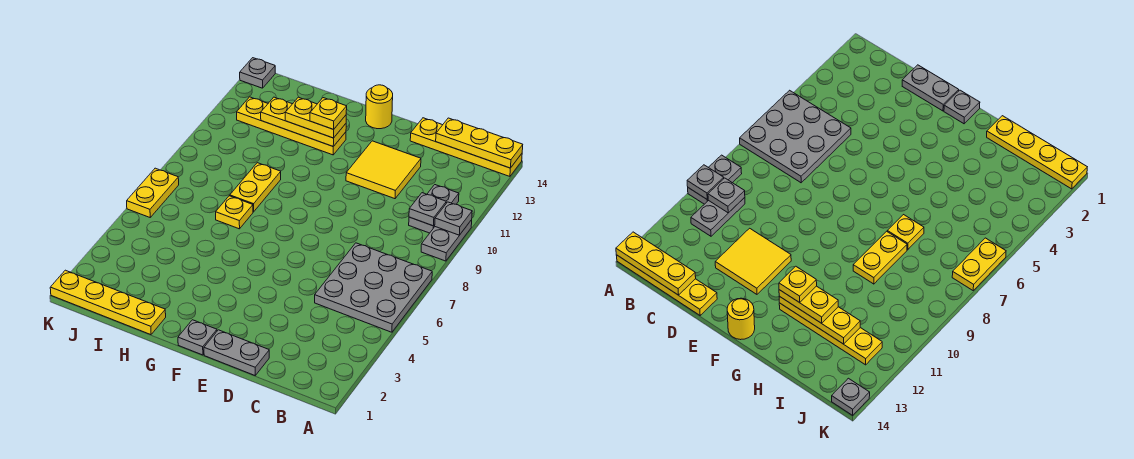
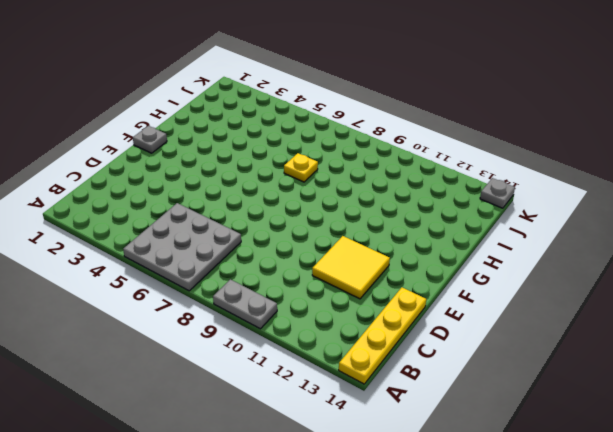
none -> grey plate B10:B11 level 1
none -> grey plate D1:E1 level 1
none -> yellow round brick F14 level 1

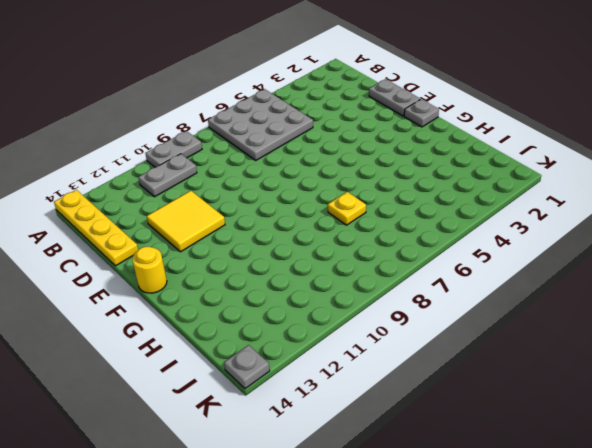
none -> yellow plate G12:J12 level 1
none -> yellow plate H1:K1 level 1
none -> yellow plate H8:H9 level 1

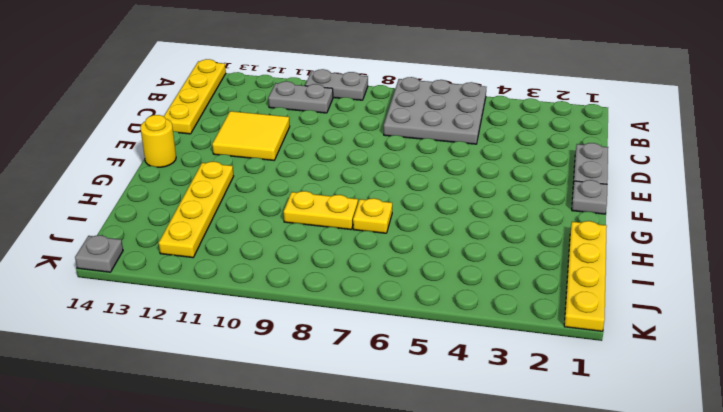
none -> yellow plate K6:K7 level 1
none -> grey plate A10 level 2
none -> yellow plate A14:C14 level 2

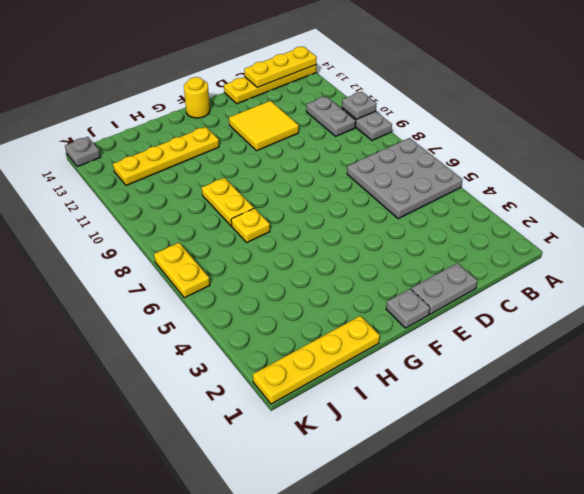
none -> grey plate B10 level 2
none -> yellow plate G12:I12 level 2
none -> yellow plate G12:H12 level 3

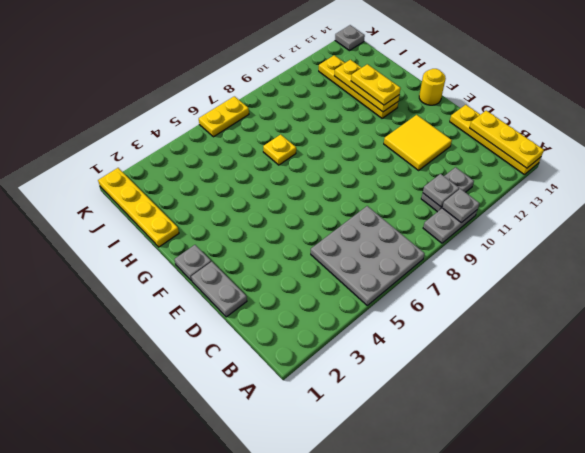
none -> yellow plate H8:H9 level 1
none -> yellow plate G12 level 4

